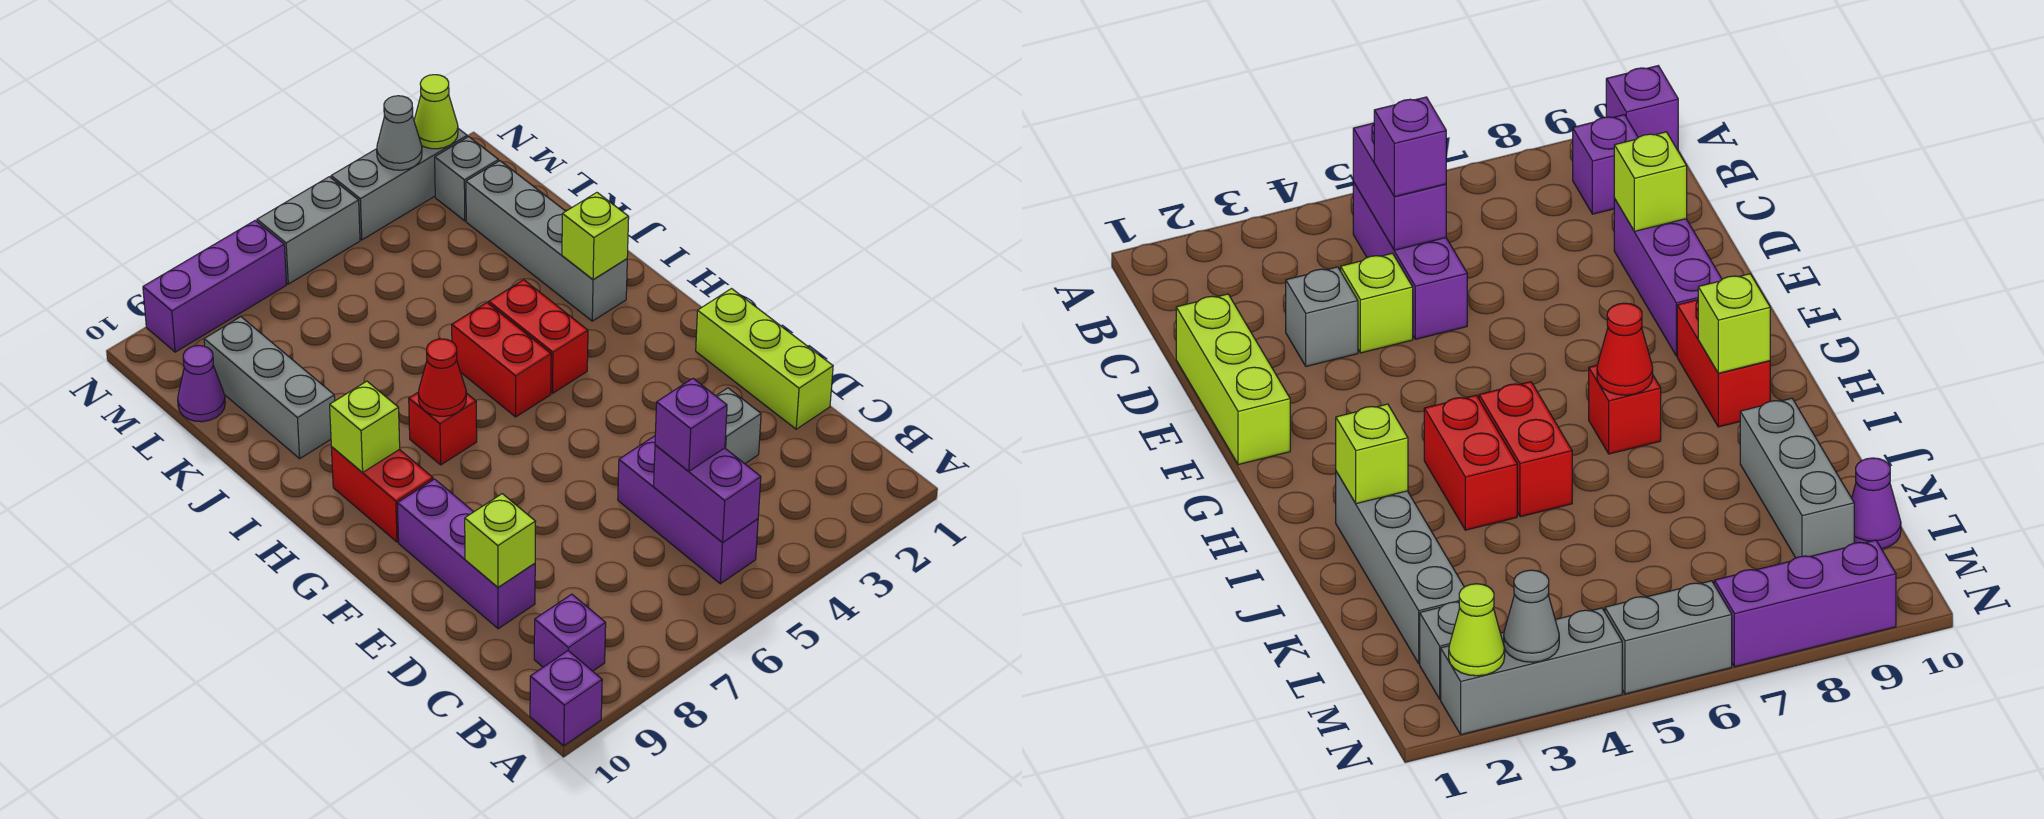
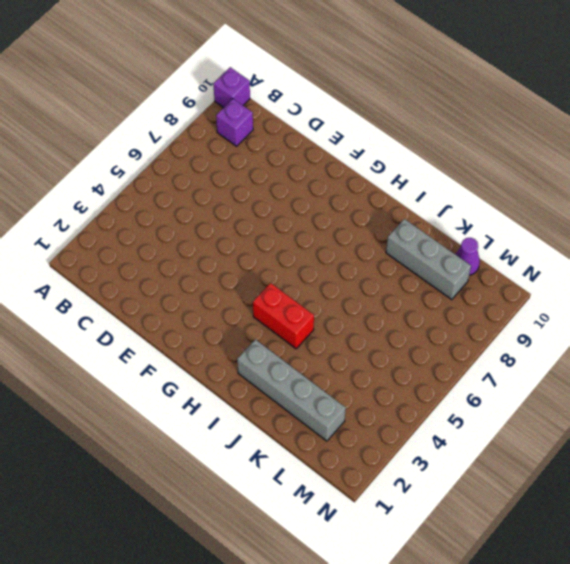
none -> purple brick B5:D5 level 1
none -> lime brick D1:F1 level 1
none -> grey brick D3 level 1

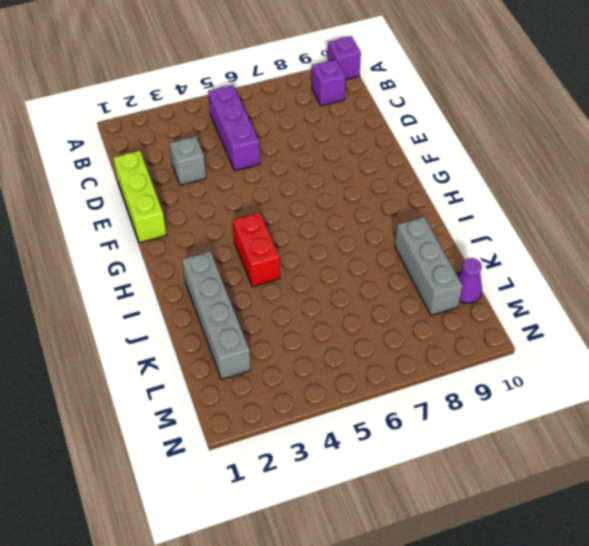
none -> lime brick D4 level 1
none -> purple brick D9:F9 level 1
none -> red brick G9:H9 level 1

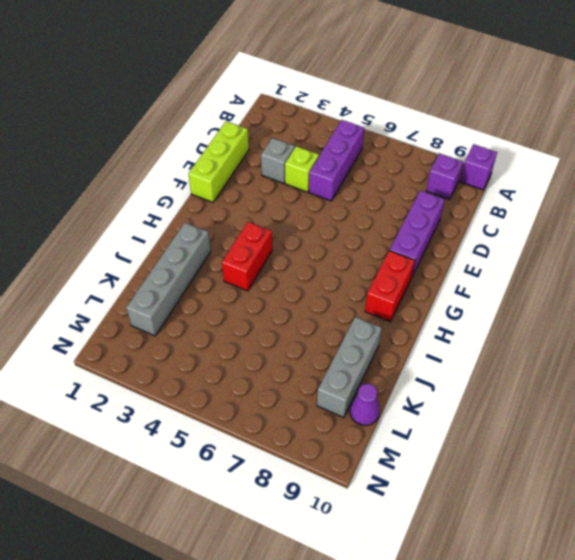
none -> red brick H5:I5 level 1
none -> red brick H7 level 1
none -> grey brick M2 level 1

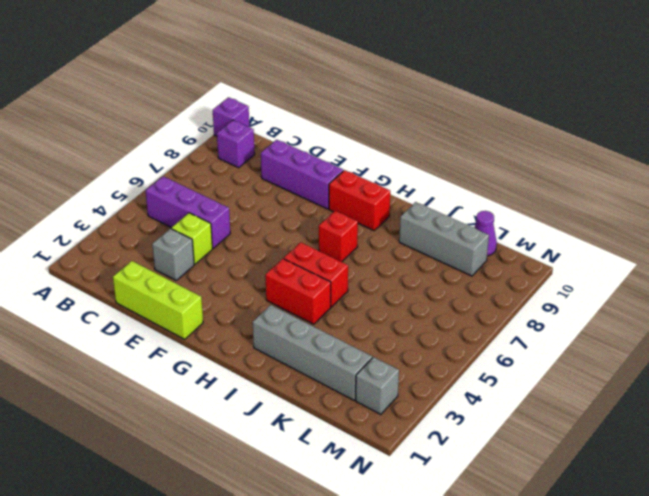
none -> grey brick N2:N4 level 1
none -> grey brick N5:N6 level 1
none -> purple brick N7:N9 level 1

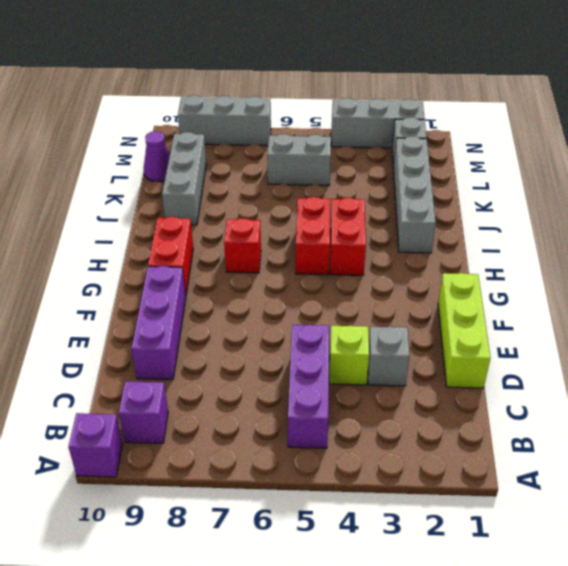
grey brick L5:L6 level 1 -> grey brick N5:N6 level 1
grey brick N7:N9 level 1 -> purple brick N7:N9 level 1
none -> purple brick B5:C5 level 2
none -> lime brick D9 level 2
none -> red cone H7 level 2

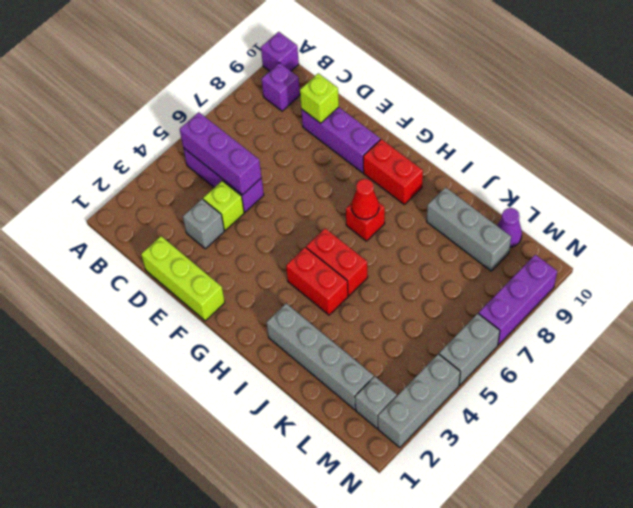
purple brick B5:D5 level 2 -> purple brick B5:C5 level 2
none -> lime brick H9 level 2
none -> lime brick I2 level 2
none -> lime cone N2 level 2

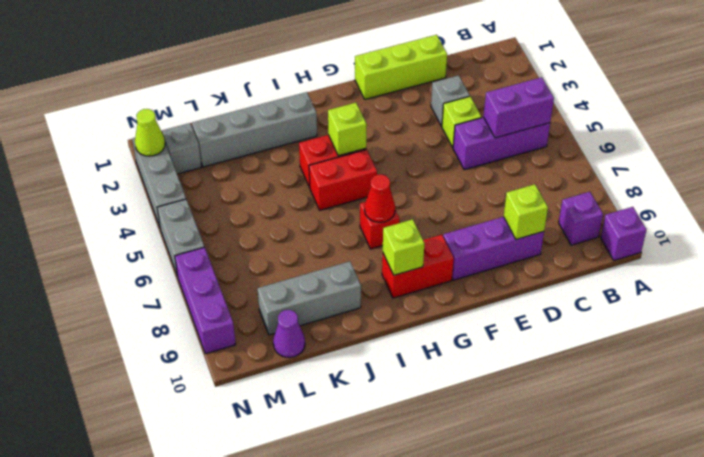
lime brick H4 level 2 -> lime brick I2 level 2
none -> grey cone N3 level 2
none -> purple brick C5 level 3

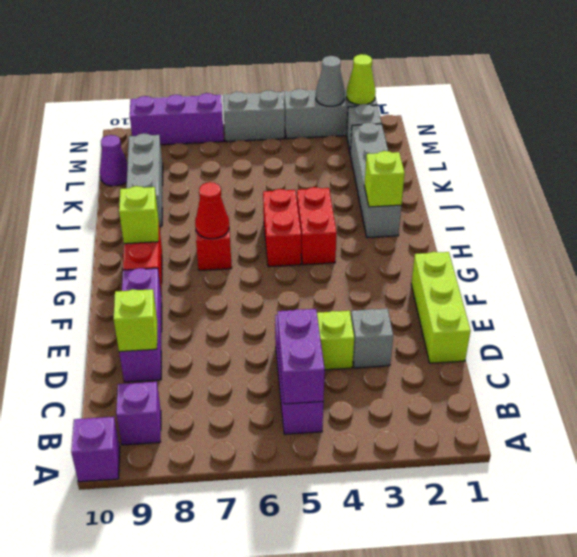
none -> purple brick C5 level 3

